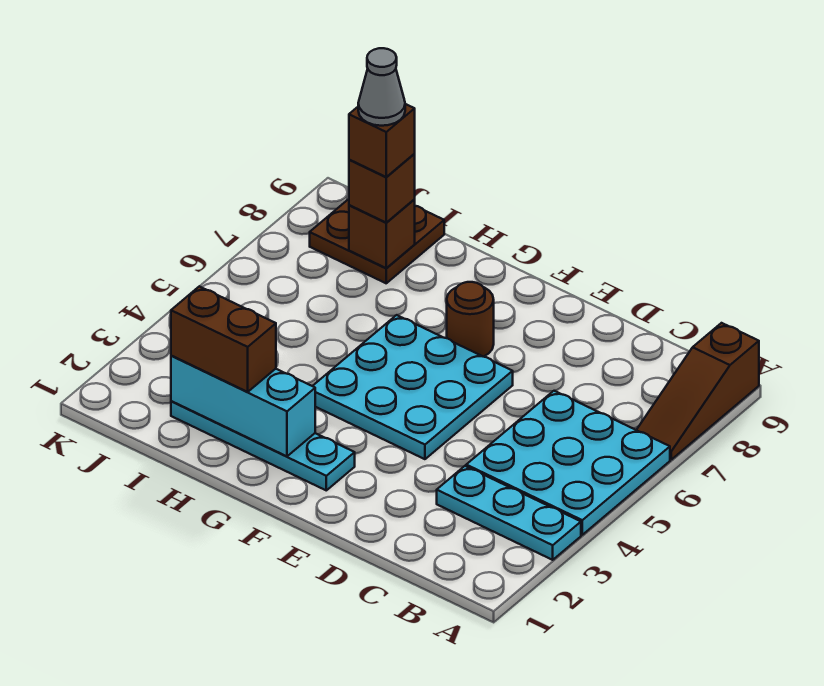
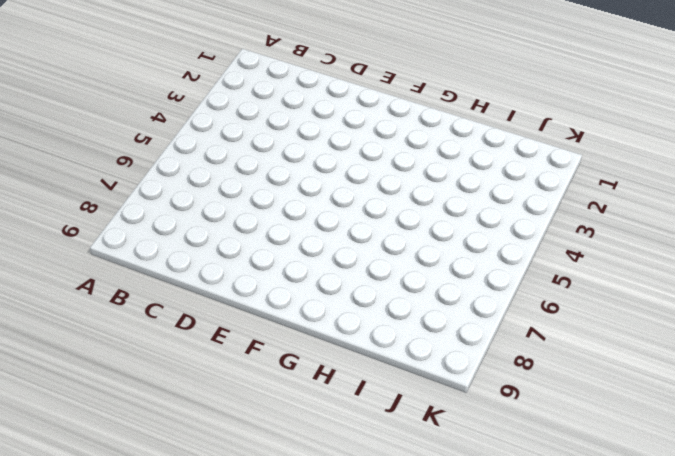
none -> cyan plate A3:C3 level 1
none -> cyan plate A4:C6 level 1
none -> brown slope A7:A9 level 1 top 9

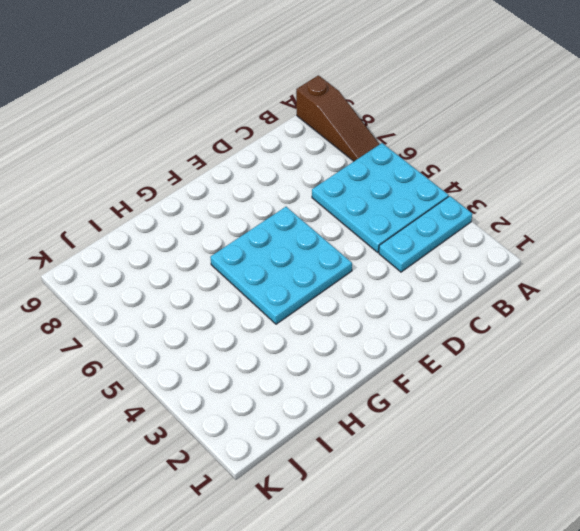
none -> cyan plate F2:I2 level 1
none -> brown round brick F7 level 1
none -> brown plate I8:J9 level 1

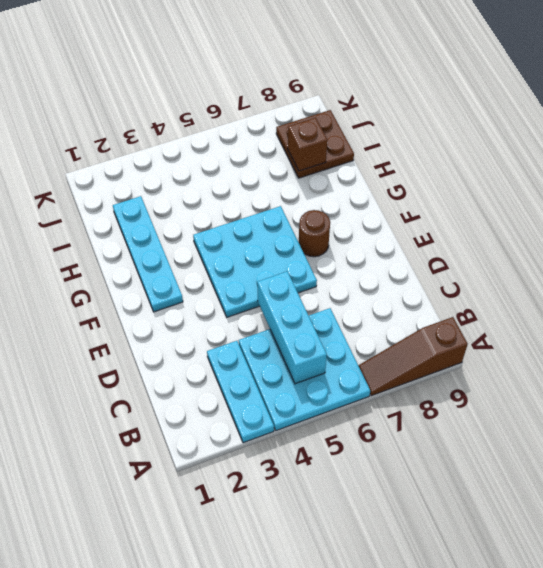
cyan brick B5:D5 level 2 -> cyan brick G2:I2 level 2
none -> brown brick H2:I2 level 3
none -> brown brick I8 level 3
none -> brown brick I8 level 4

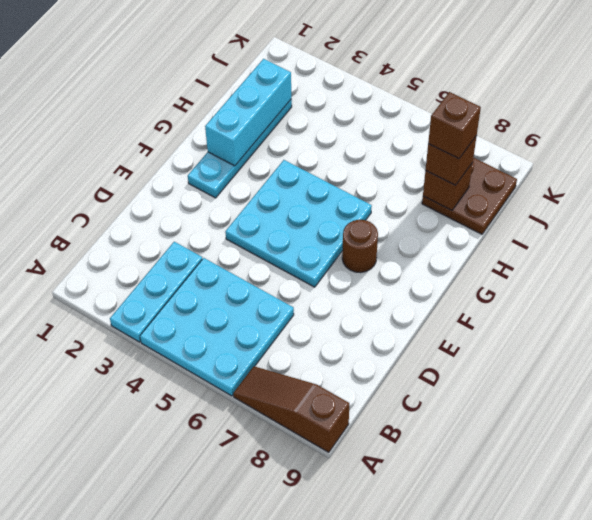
none -> brown brick H2:I2 level 3
none -> grey cone I8 level 5

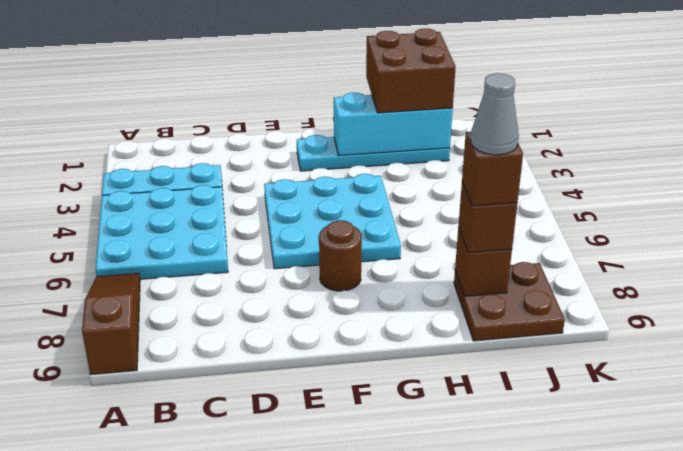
brown brick H1:I2 level 3 -> brown brick H2:I2 level 3

